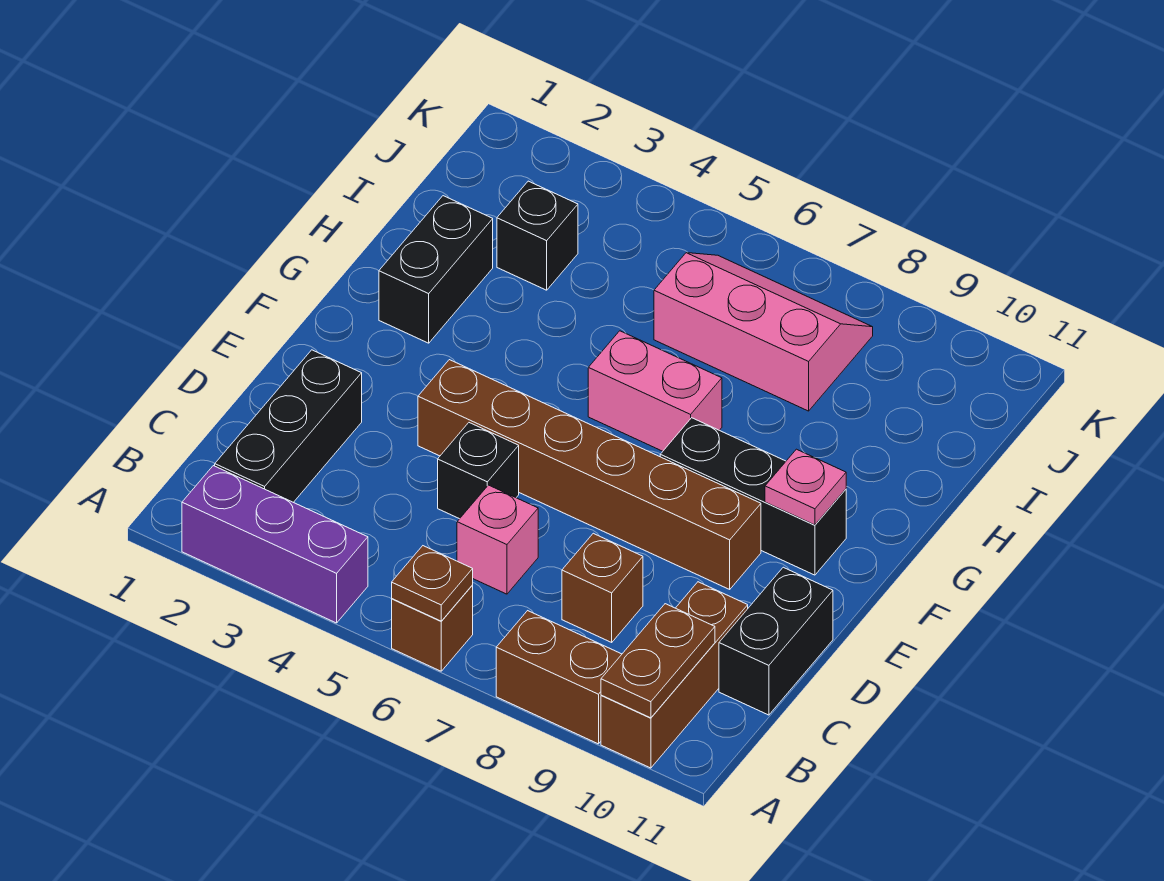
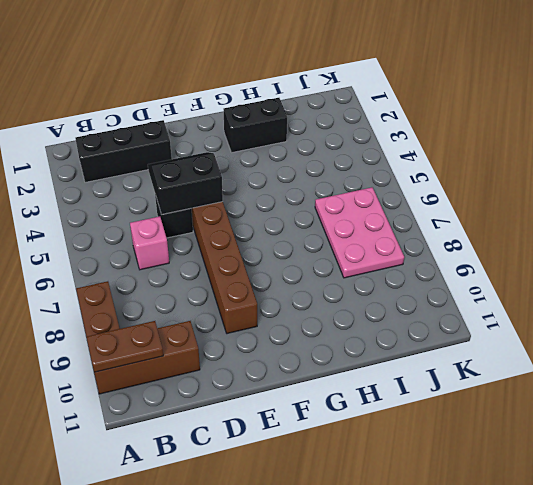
black slope D4:E5 level 2 top 5 -> none
pink plate I6:J8 level 1 -> pink slope I6:J8 level 1 top I
none -> purple brick A2:A4 level 1
none -> brown brick A6 level 1
none -> brown brick C8 level 1

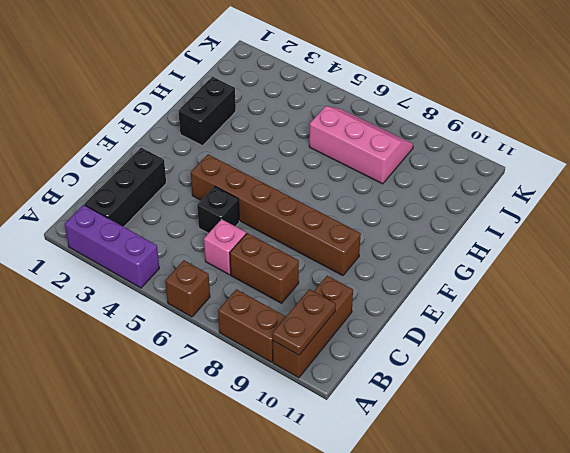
brown brick C7:C8 level 1 -> brown brick C8 level 1
none -> black brick C11:D11 level 1
none -> black brick F8:F10 level 1
none -> pink brick G6:G7 level 1

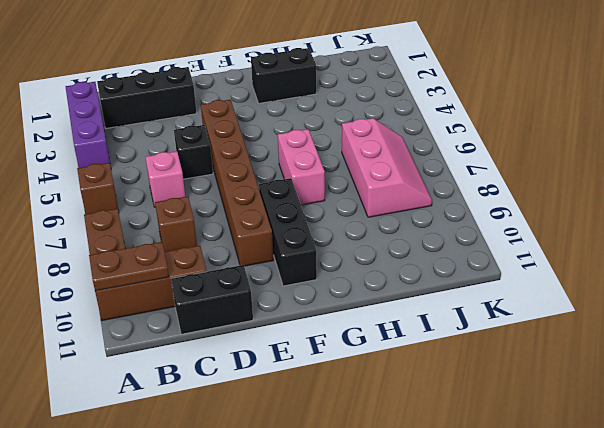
none -> black brick I3 level 1
none -> brown plate A6 level 2
none -> pink plate F10 level 2

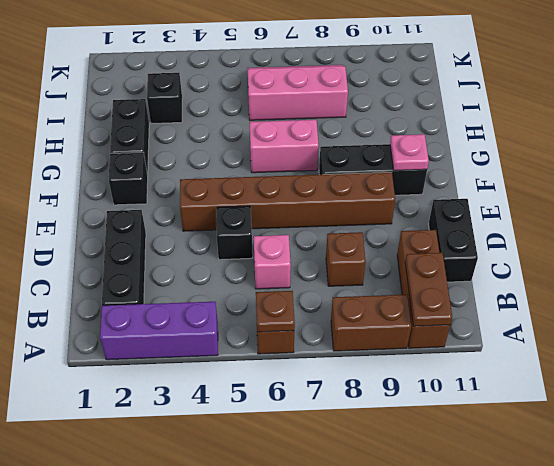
black brick F2 level 1 -> none

